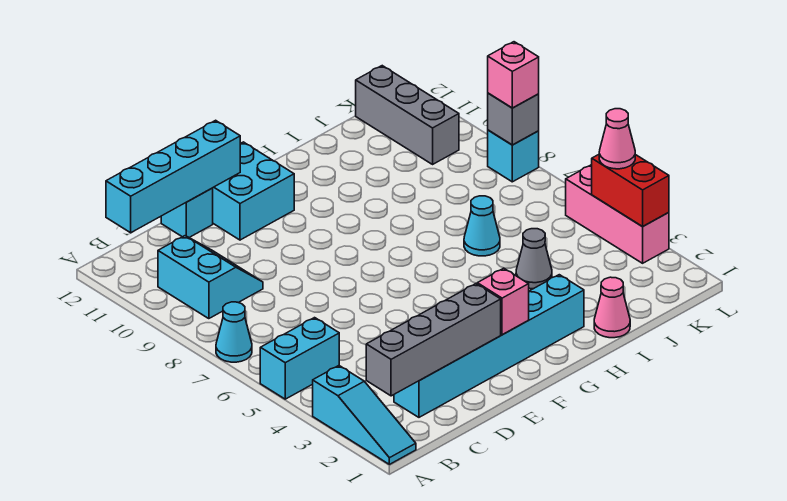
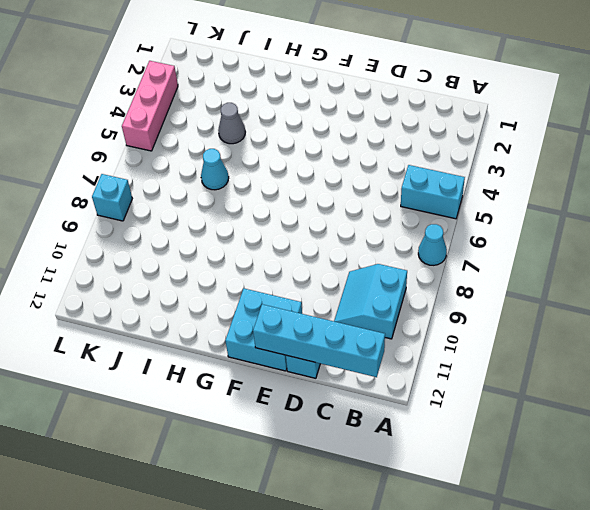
none -> cyan slope A1:A3 level 1 top 3
none -> cyan brick C2:H2 level 1
none -> pink cone I1 level 1

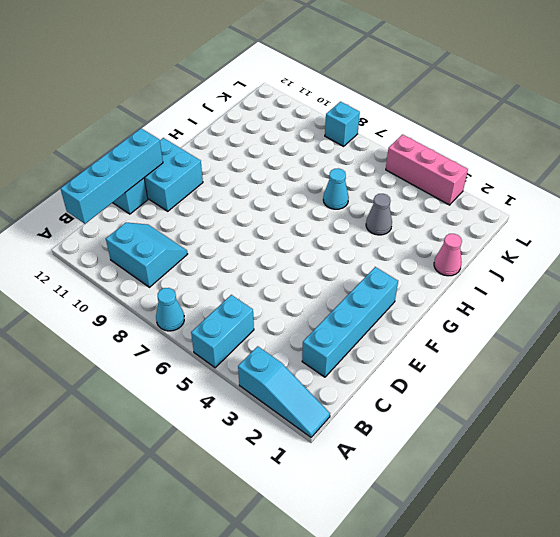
cyan brick C2:F2 level 1 -> cyan brick C2:H2 level 1
none -> grey brick K10:K12 level 1
none -> grey brick B2:E2 level 2
none -> pink brick F2 level 2

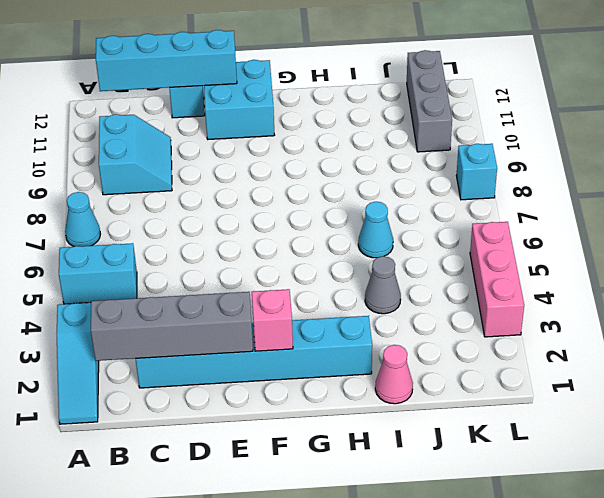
none -> red brick L3:L4 level 2
none -> grey brick L8 level 2
none -> pink cone L4 level 3

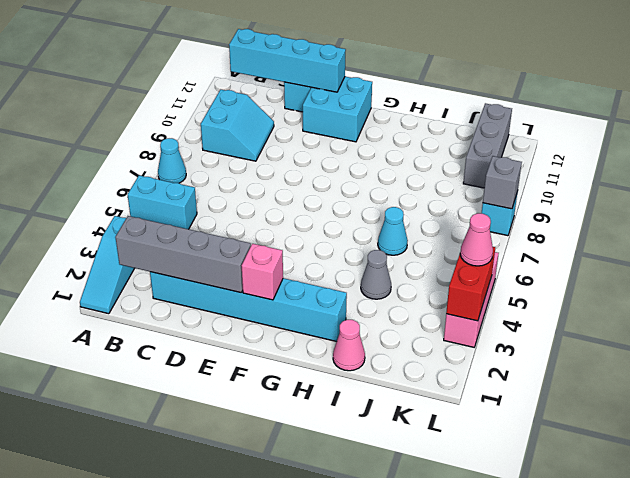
none -> pink brick L8 level 3

